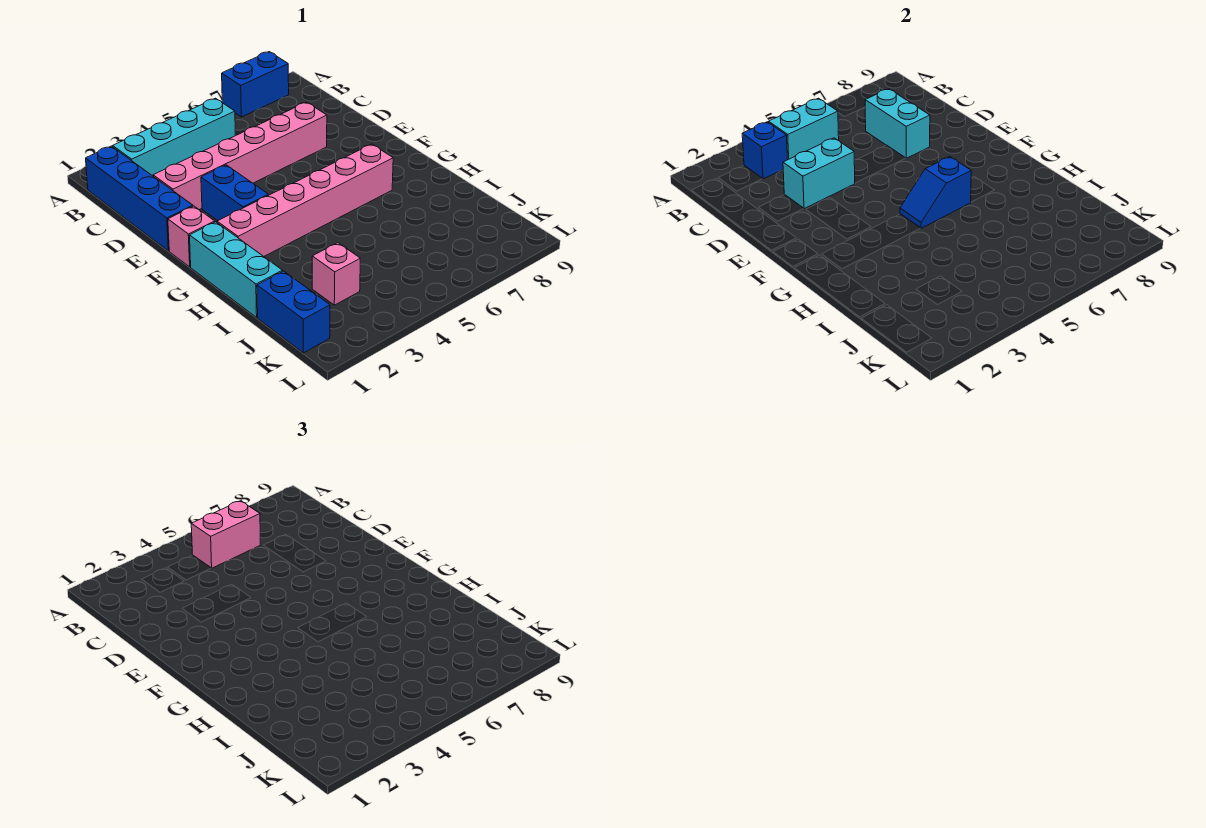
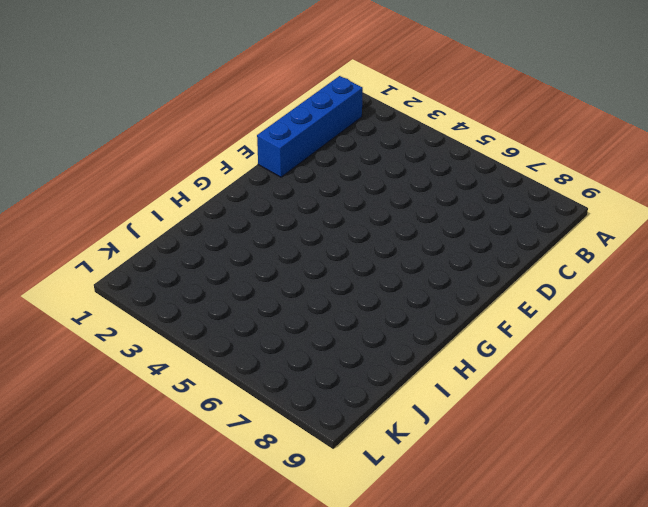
none -> blue brick A7:A8 level 1
none -> cyan brick B2:B5 level 1
none -> pink brick D2:D7 level 1

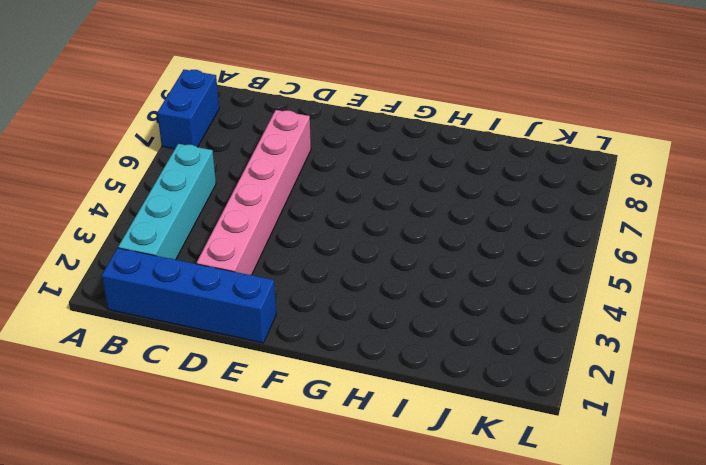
none -> blue brick E3:F3 level 1
none -> pink brick F1 level 1
none -> cyan brick G1:I1 level 1

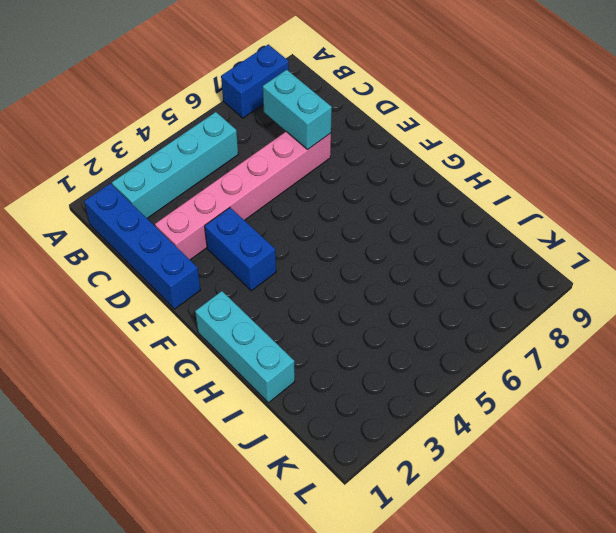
none -> pink brick F1 level 1
none -> pink brick G2:G7 level 1
none -> blue brick J1:K1 level 1

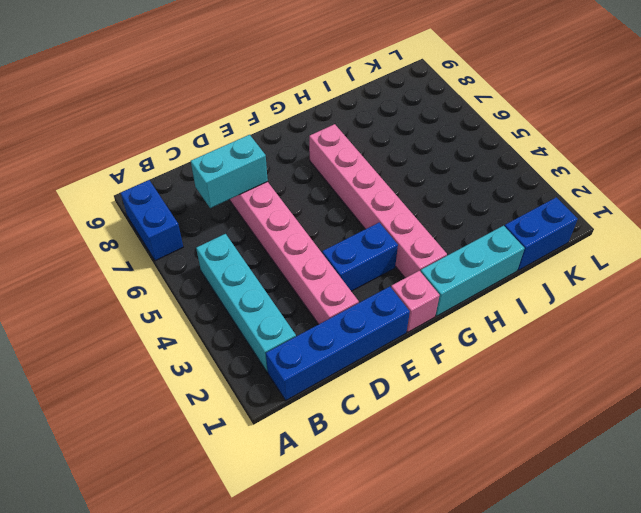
none -> pink brick J3 level 1
none -> blue brick B3 level 2
none -> cyan brick B4:B5 level 2

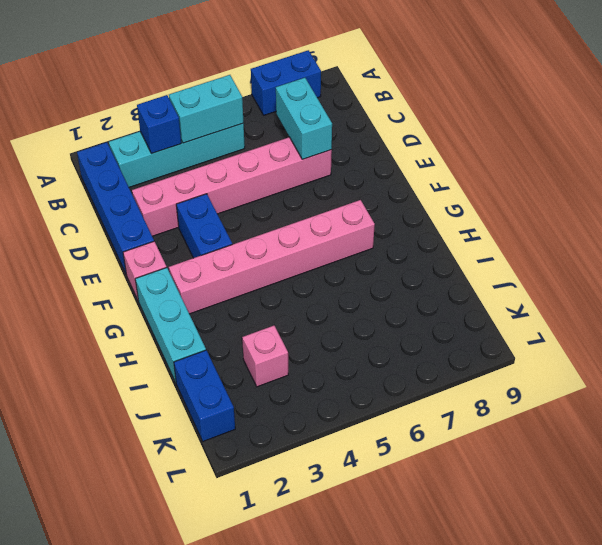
none -> cyan brick D3:D4 level 2
none -> blue slope G5:G6 level 2 top 6
none -> pink brick B5:B6 level 3

